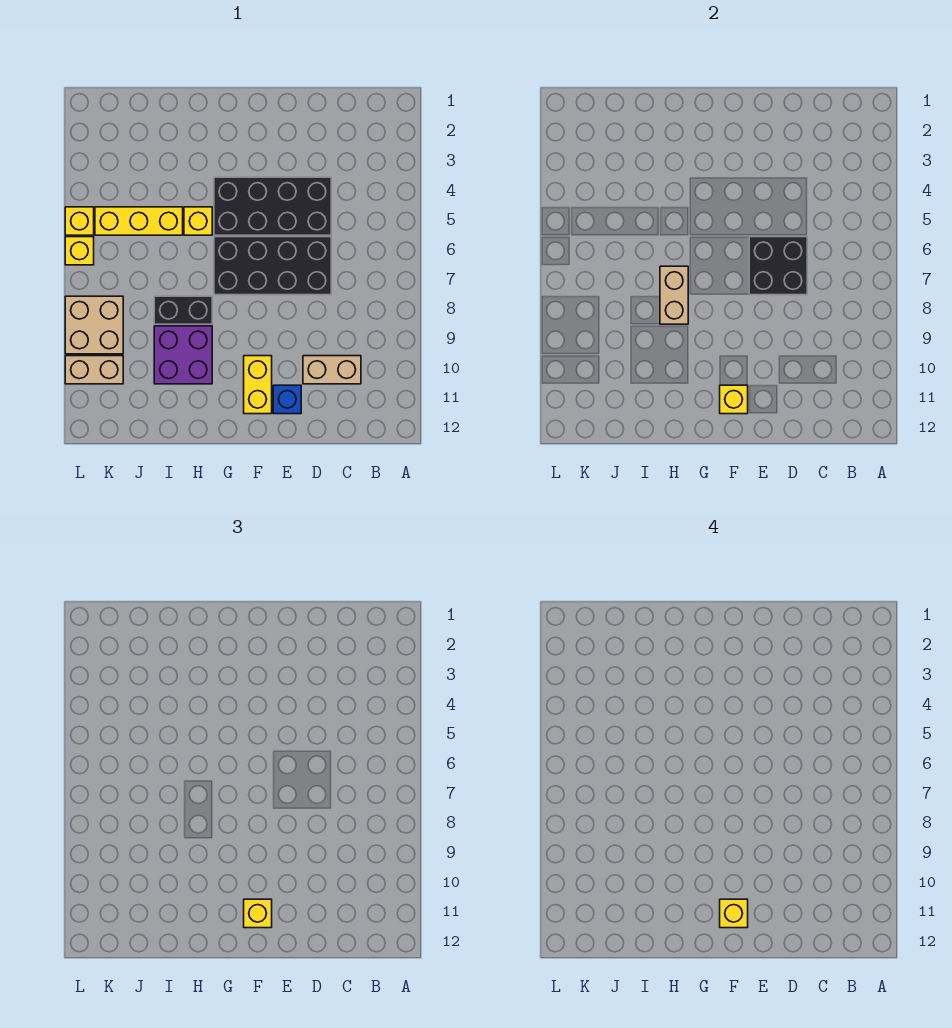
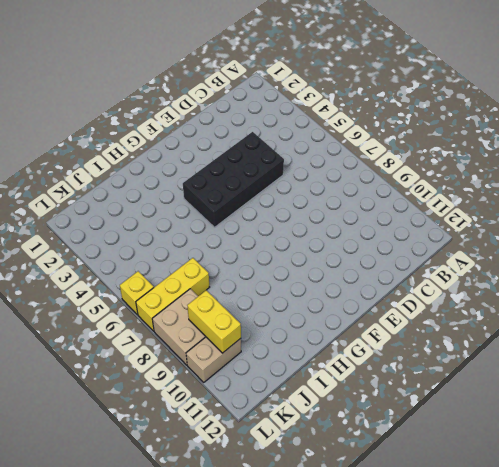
yellow brick J7:L7 level 1 -> yellow brick I5:K5 level 1
yellow brick K9:K10 level 2 -> yellow brick F10:F11 level 1
none -> tan brick C10:D10 level 1
none -> black brick D6:G7 level 1
none -> blue brick E11 level 1

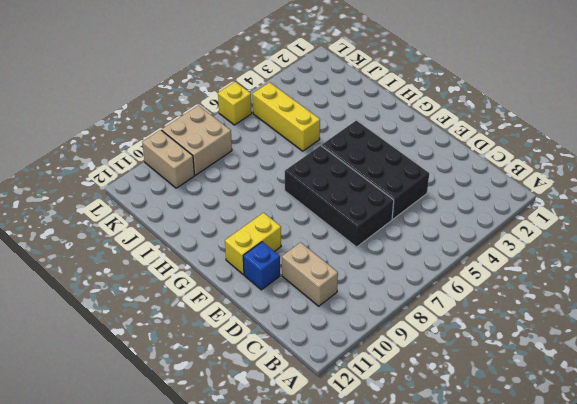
none -> yellow brick H5 level 1
none -> black brick H8:I8 level 1
none -> purple brick H9:I10 level 1

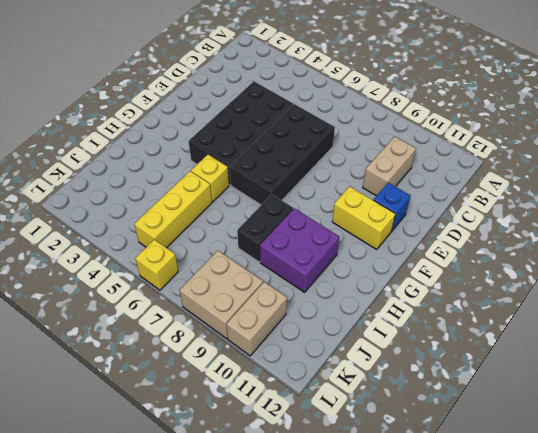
none -> yellow brick L5 level 1
none -> black brick D6:E7 level 2
none -> yellow brick F11 level 2

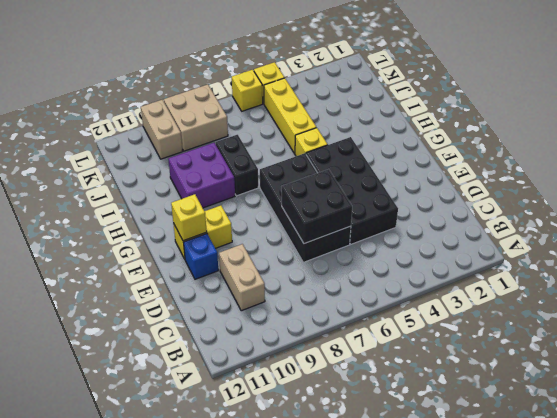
none -> tan brick H7:H8 level 2
none -> yellow brick F11 level 3
none -> yellow brick F11 level 4

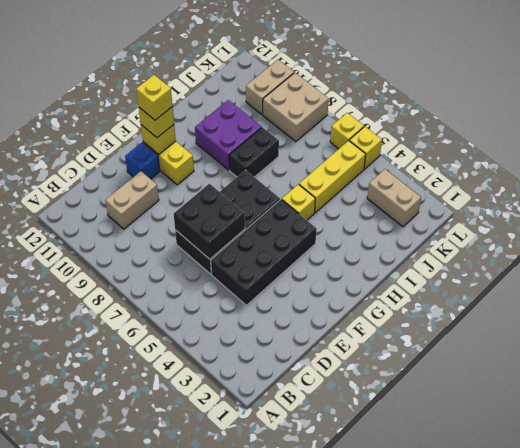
tan brick K2:K3 level 1 -> tan brick H7:H8 level 2

